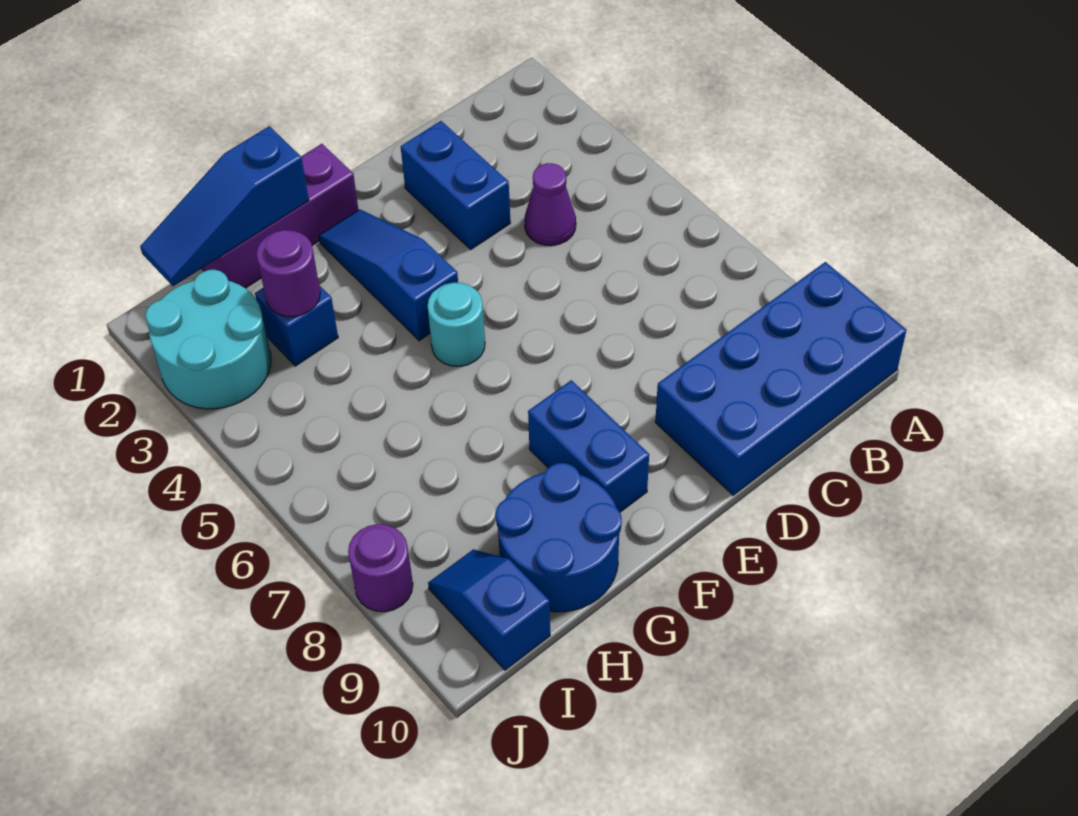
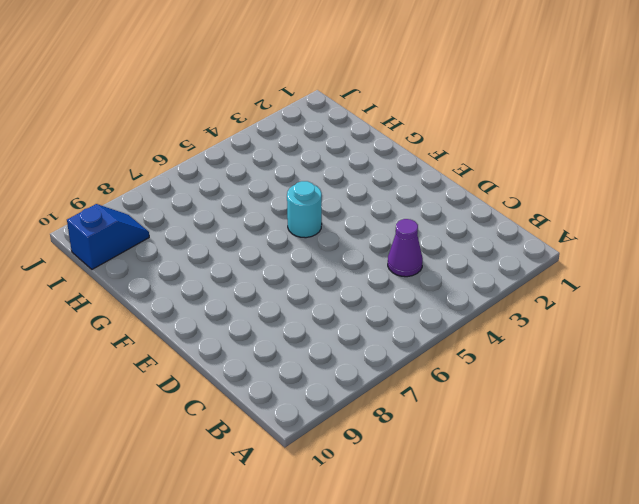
none -> blue brick A9:D10 level 1
none -> blue brick D2:D3 level 1
none -> purple brick F1:H1 level 1

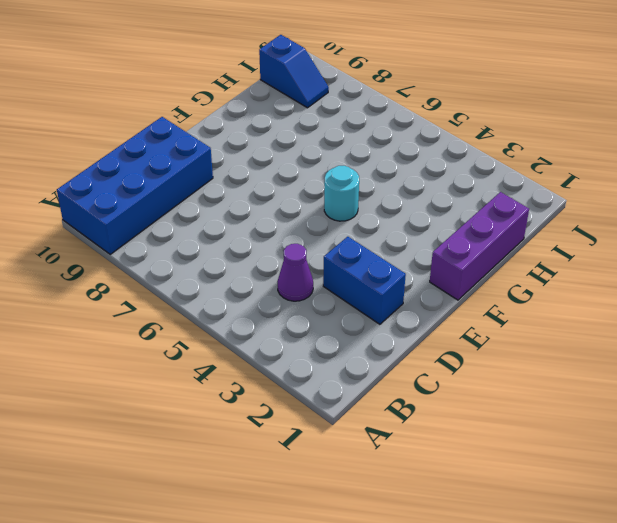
none -> blue slope F2:F4 level 1 top 4
none -> blue brick F8:F9 level 1
none -> blue round brick G9:H10 level 1

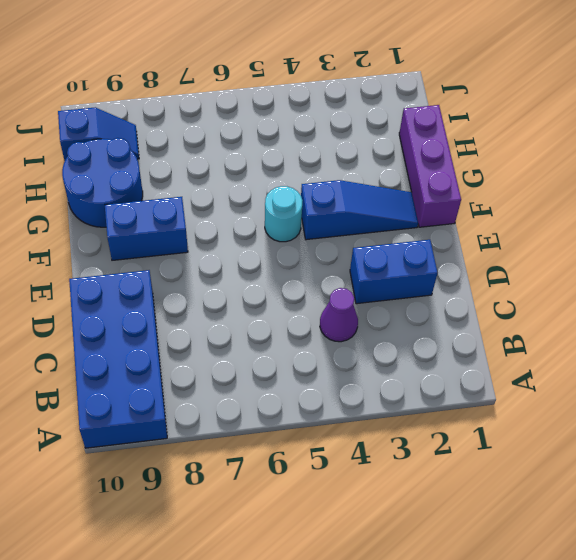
none -> blue brick H3 level 1
none -> cyan round brick I2:J3 level 1
none -> purple round brick J8 level 1

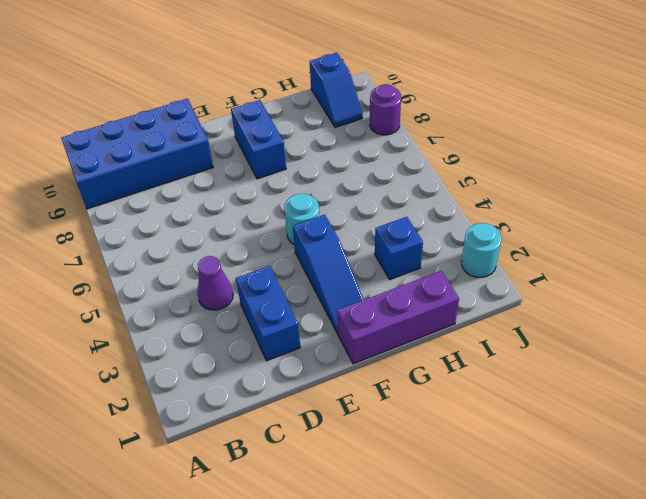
cyan round brick J2 level 1 -> cyan round brick I2:J3 level 1
none -> blue round brick G9:H10 level 1
none -> blue slope G1:I1 level 2 top G
none -> purple round brick H3 level 2

